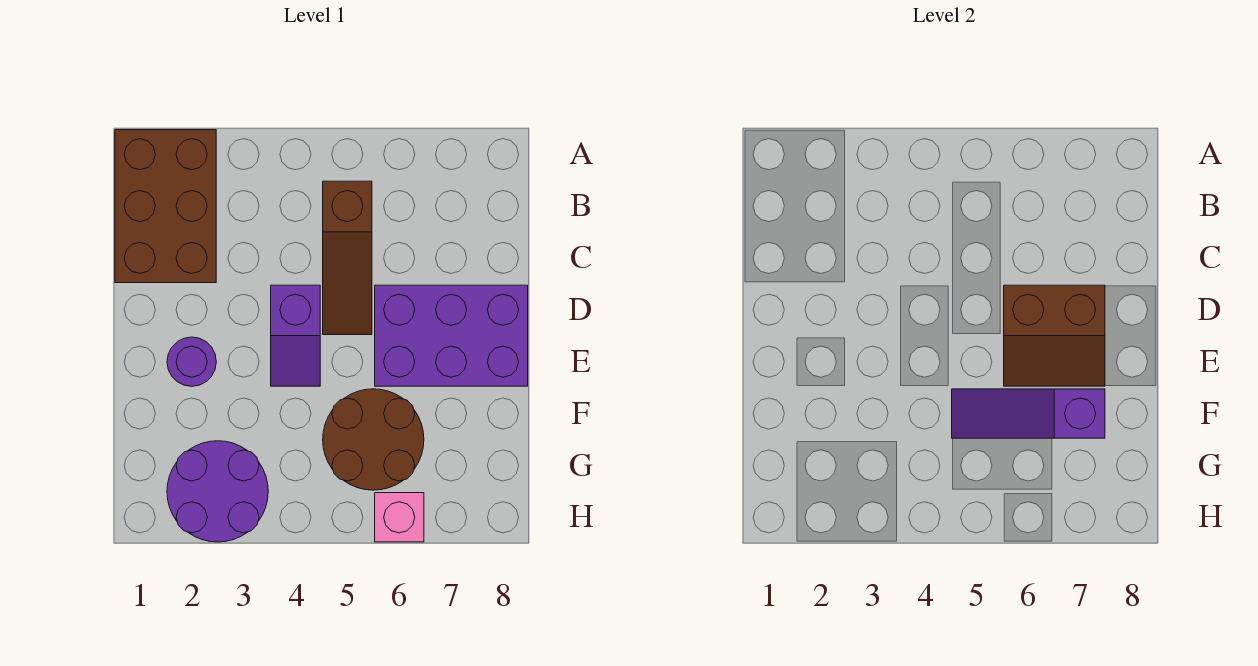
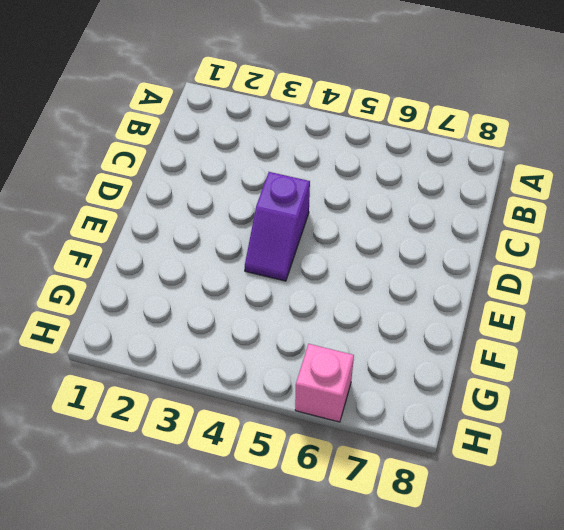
none -> brown brick A1:C2 level 1
none -> brown slope B5:D5 level 1 top B

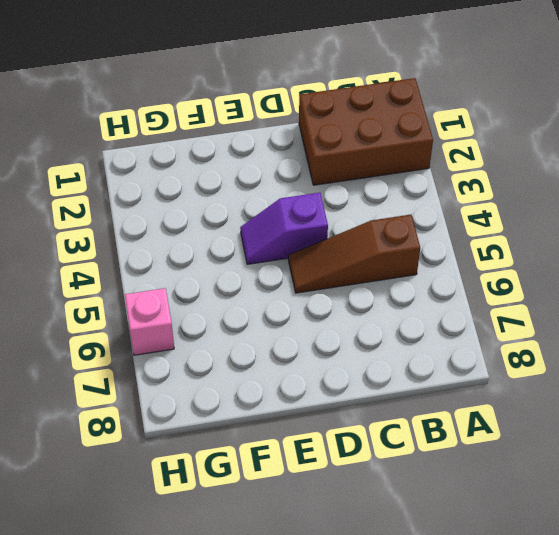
none -> purple brick D6:E8 level 1
none -> purple round brick E2 level 1

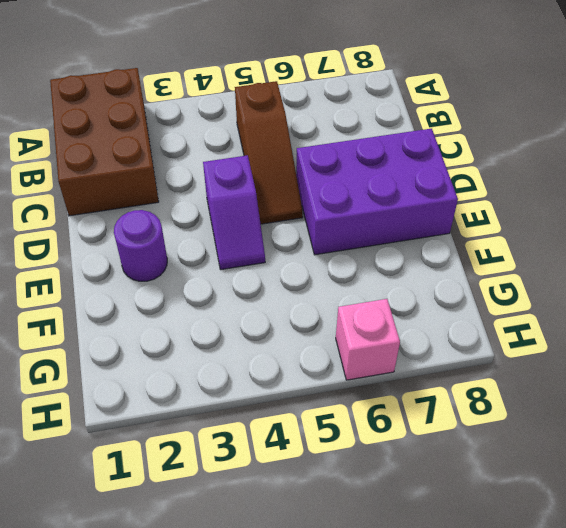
none -> brown round brick F5:G6 level 1
none -> purple round brick G2:H3 level 1

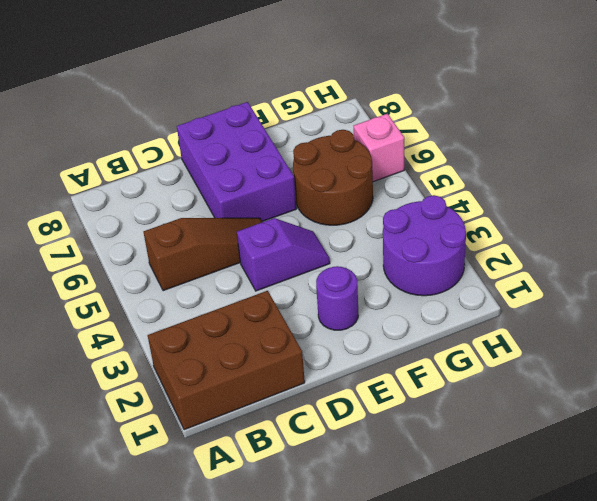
none -> brown slope D6:E7 level 2 top D
none -> purple slope F5:F7 level 2 top 7

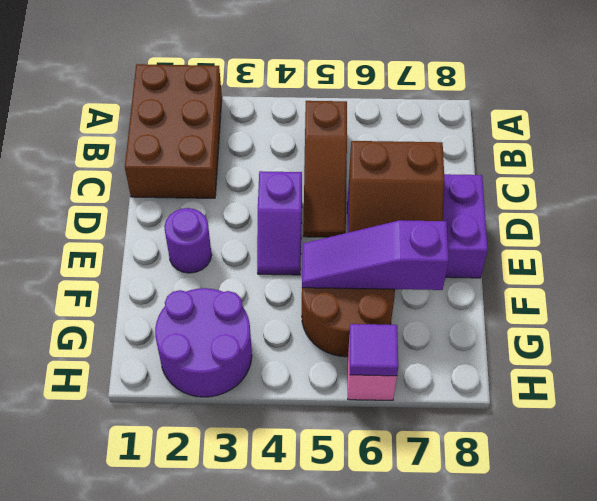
purple tile H6 level 2 -> none

